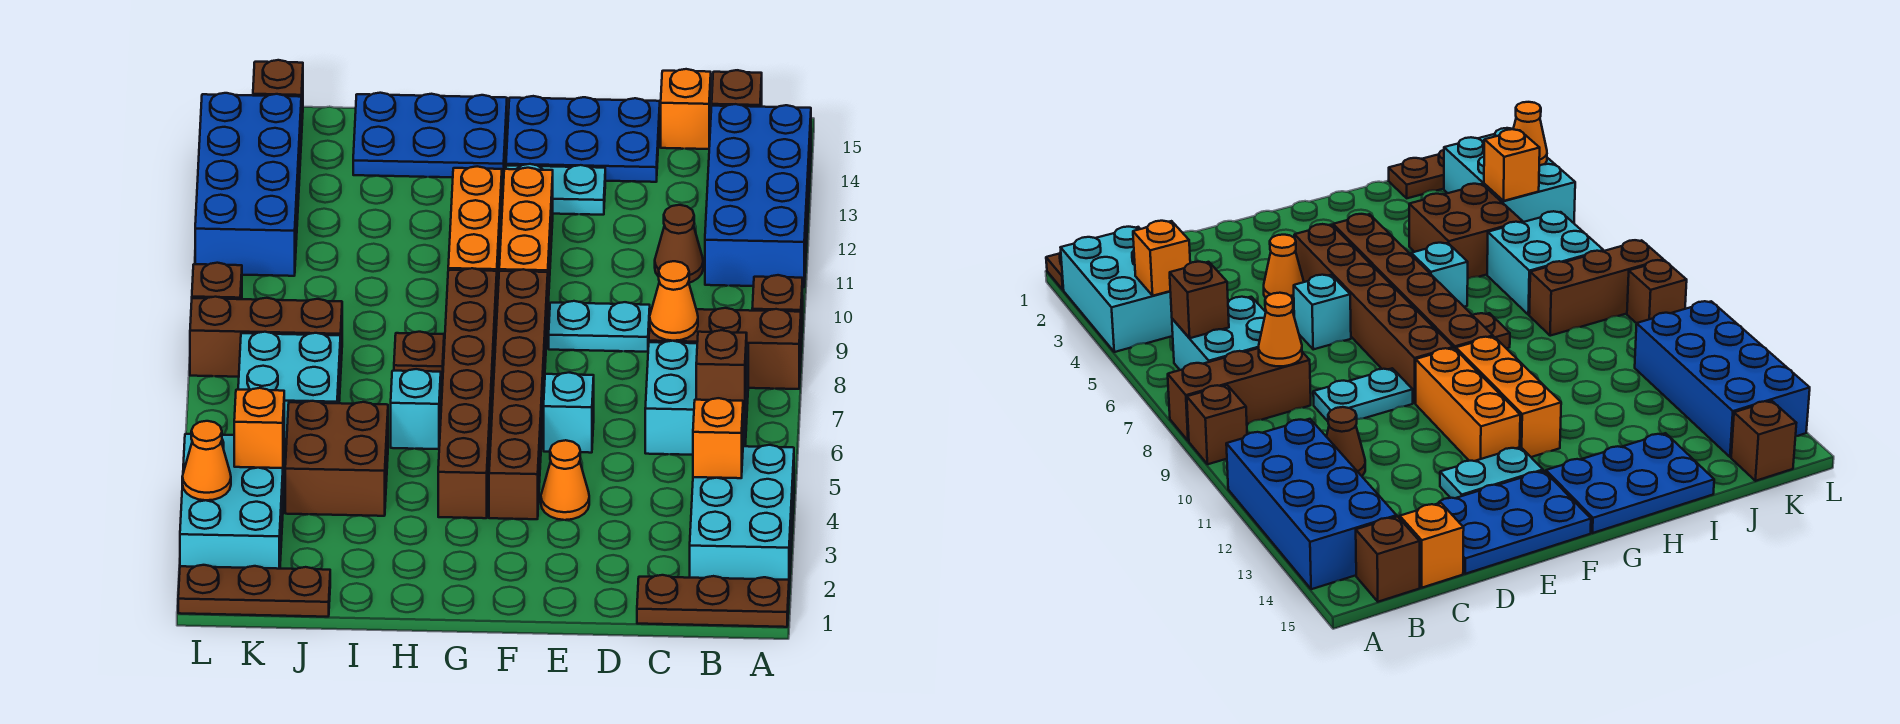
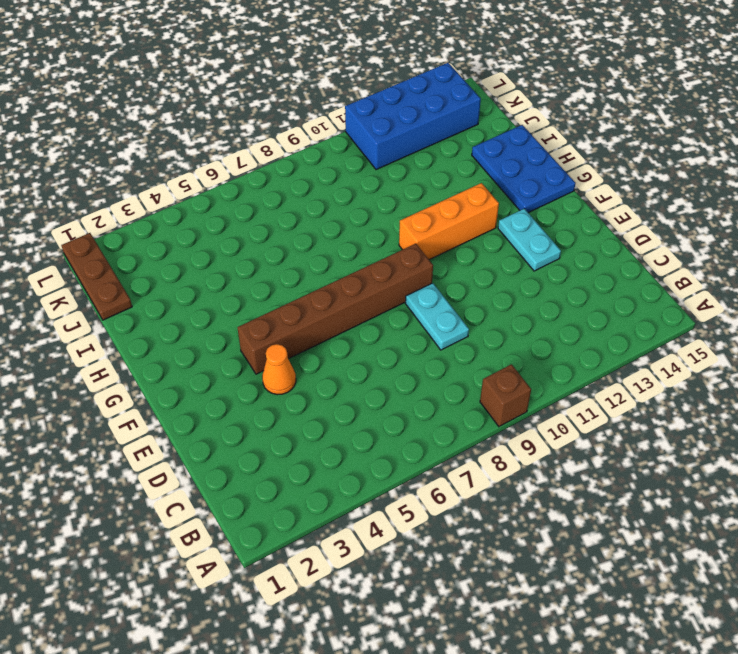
none -> brown plate A1:C1 level 1
none -> cyan brick A2:B4 level 1
none -> brown brick A8:C8 level 1
none -> blue brick A11:B14 level 1

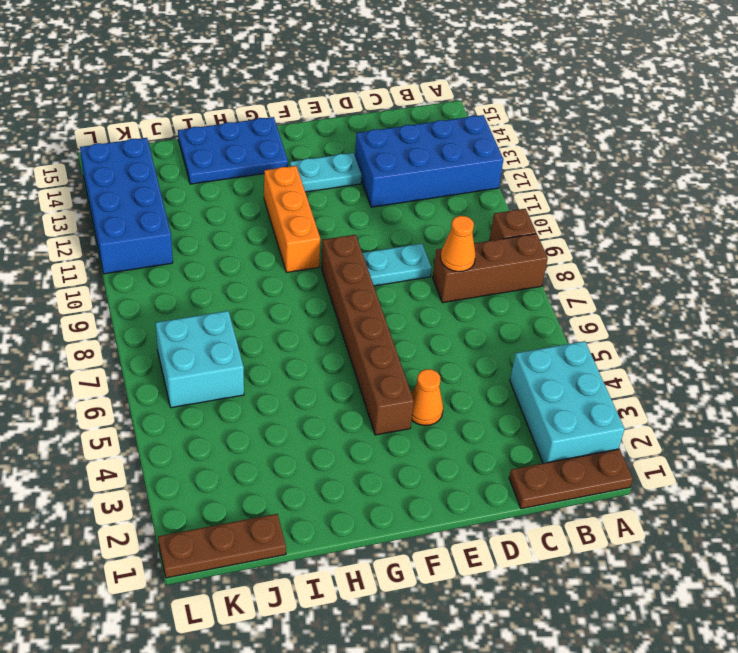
blue brick A12:D13 level 1 -> blue brick A11:B14 level 1
none -> cyan brick B6:C7 level 1
none -> brown brick B15 level 1
none -> brown cone C11 level 1
none -> orange brick C15 level 1

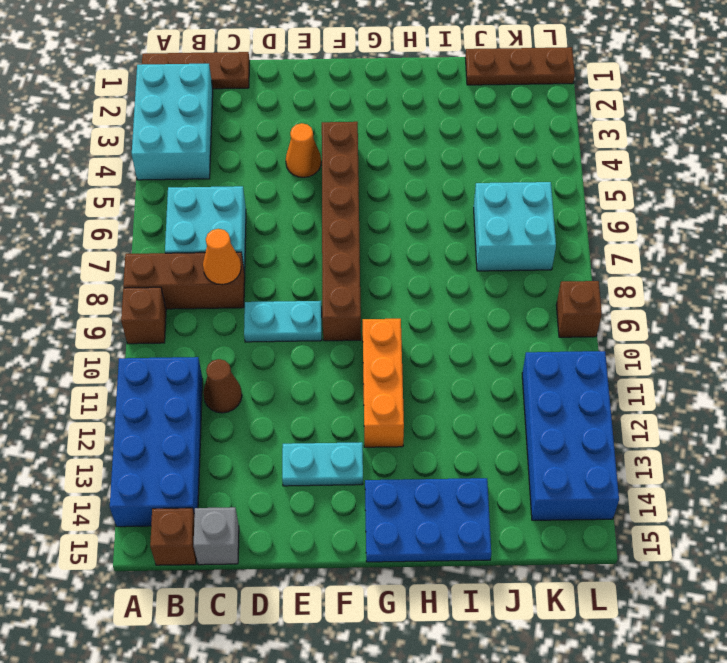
grey brick C15 level 1 -> orange brick C15 level 1
none -> blue plate D14:F15 level 1
none -> cyan brick E6 level 1
none -> orange brick F10:F12 level 1
none -> brown brick G4:G9 level 1

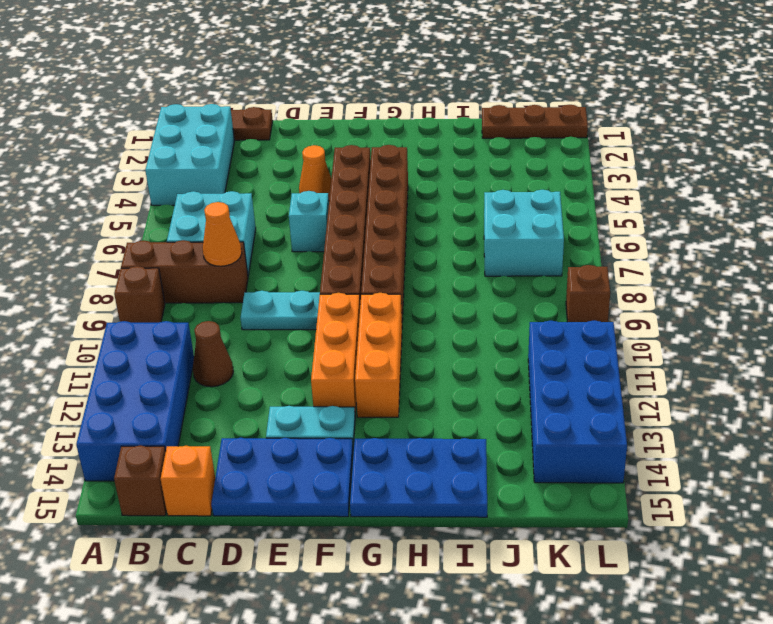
none -> cyan brick H6 level 1
none -> brown plate H8 level 1
none -> brown brick I4:J5 level 1
none -> brown brick J8:L8 level 1

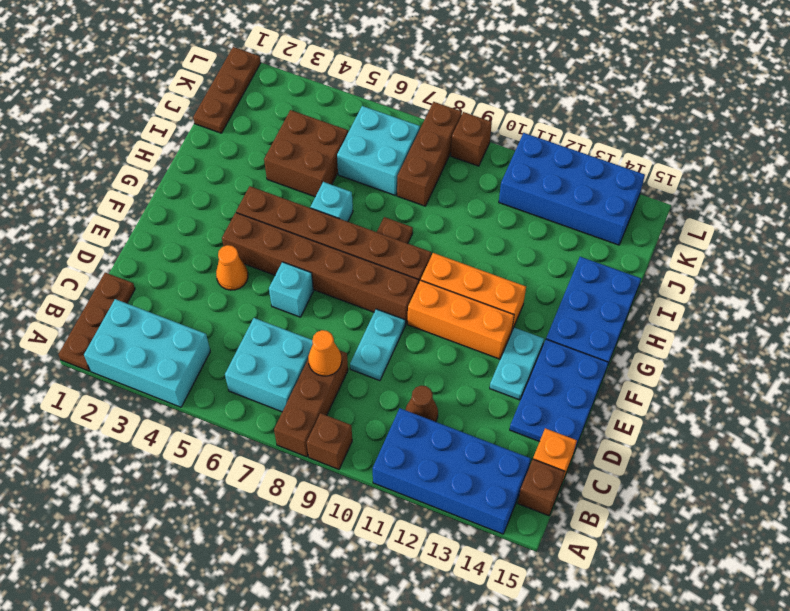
none -> cyan brick K2:L4 level 1
none -> brown brick K15 level 1
none -> orange brick B4 level 2
none -> brown brick B6 level 2

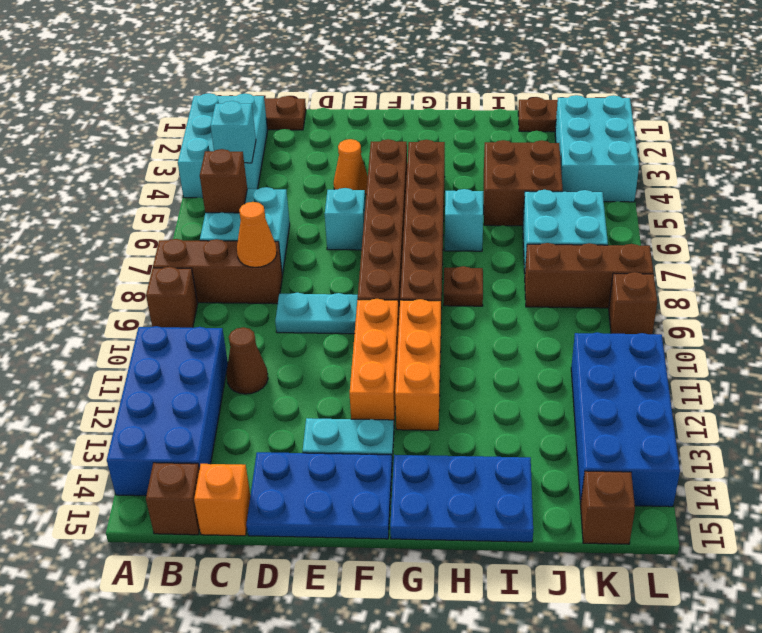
cyan brick B4 level 2 -> orange brick B4 level 2
none -> orange brick K4 level 2
none -> orange cone L3 level 2

